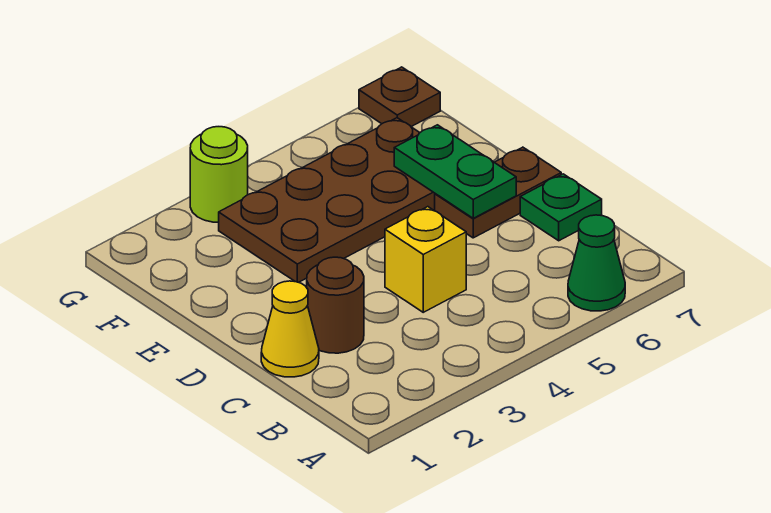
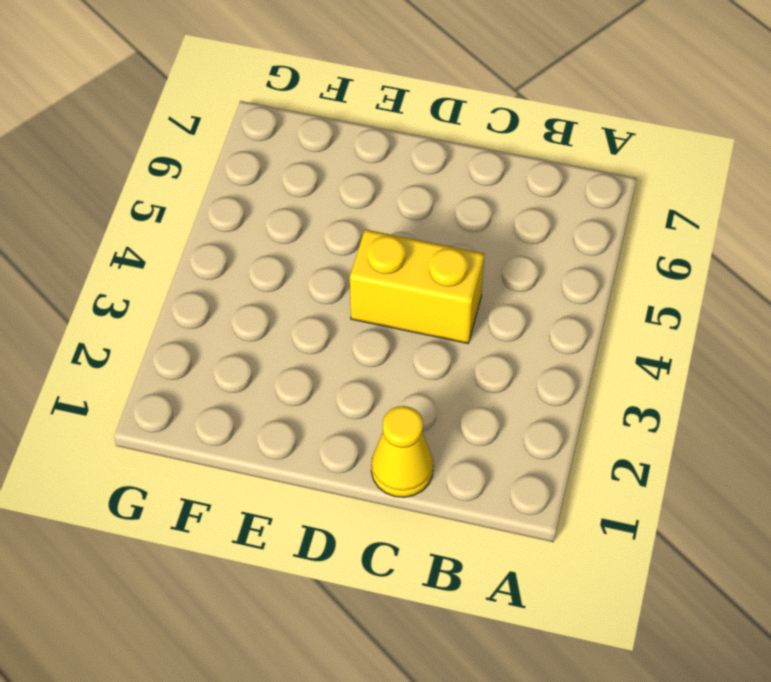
yellow brick C4:D4 level 1 -> yellow brick C4 level 1
none -> green cone A6 level 1
none -> brown round brick C2 level 1

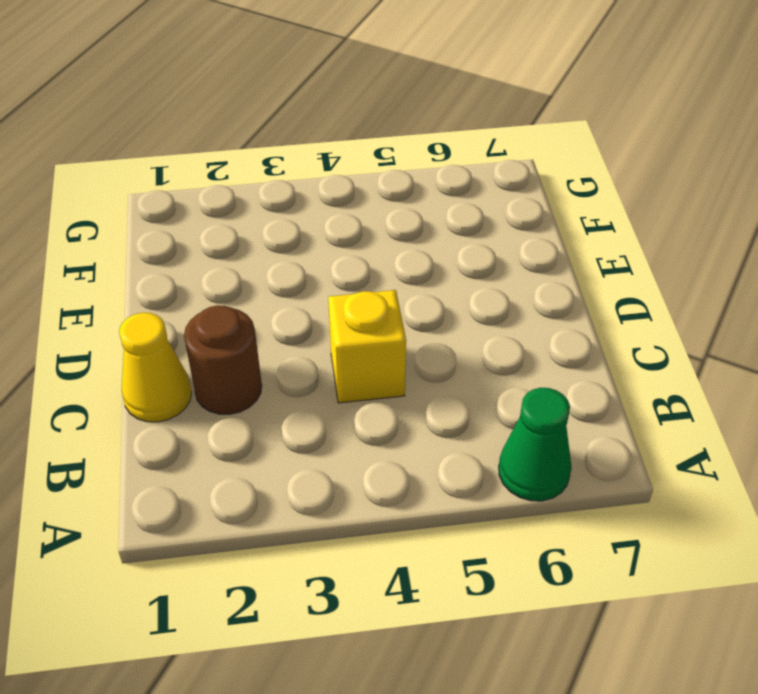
none -> green plate C7 level 1
none -> brown plate D6:D7 level 1

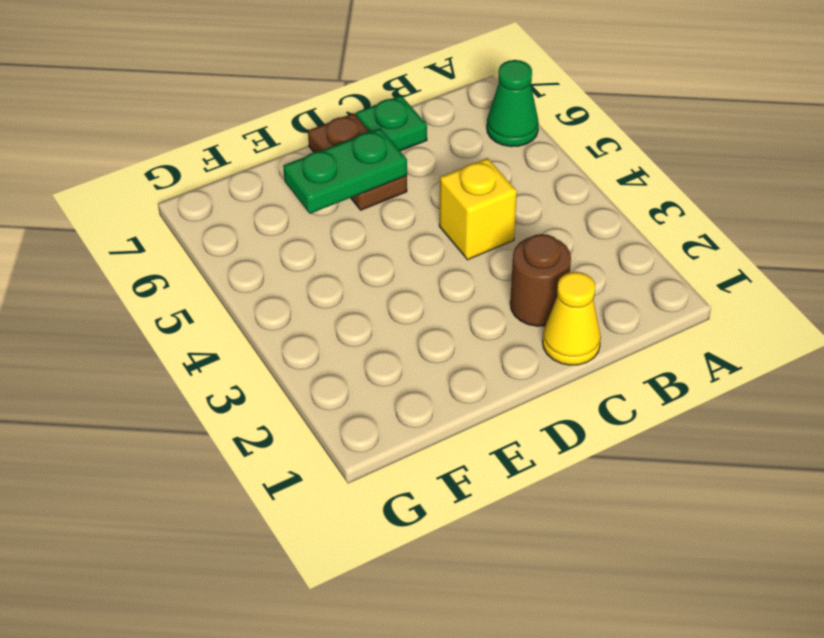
none -> brown plate E3:F6 level 1
none -> lime round brick G3 level 1

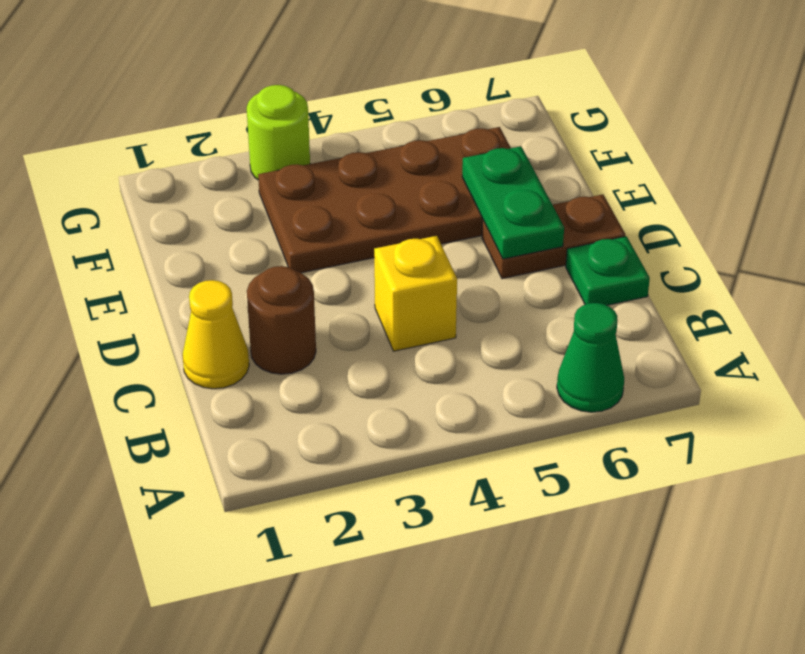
none -> brown plate G7 level 1

